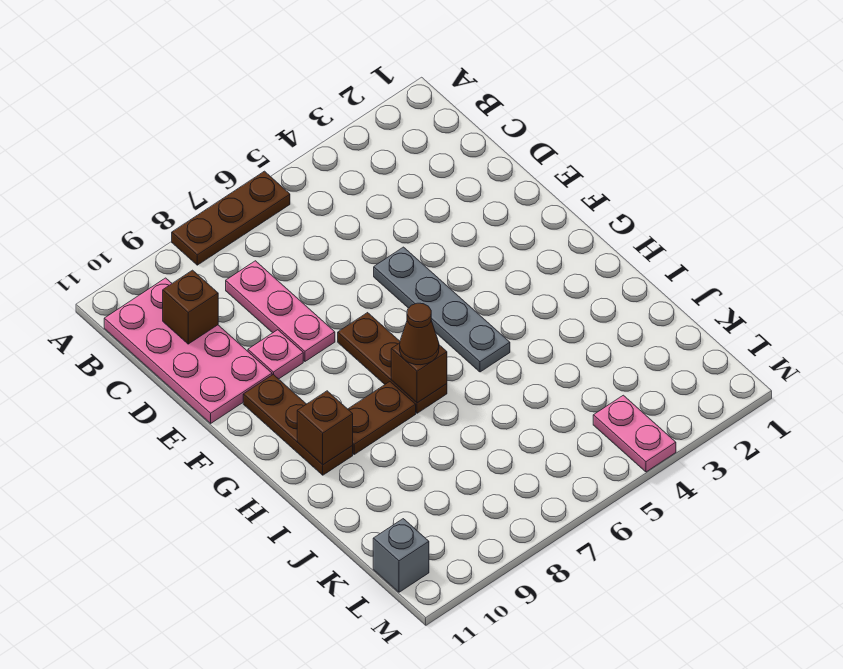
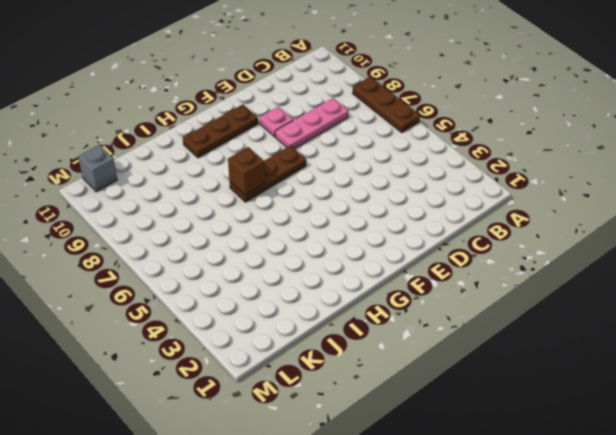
none -> pink plate B10:E11 level 1
none -> grey plate E5:H5 level 1
none -> brown plate H8:H9 level 1

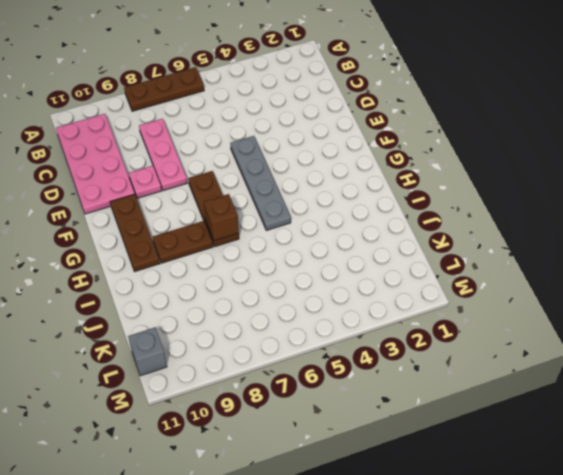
none -> pink plate L4:M4 level 1
none -> brown brick C10 level 2
none -> brown brick H10 level 2

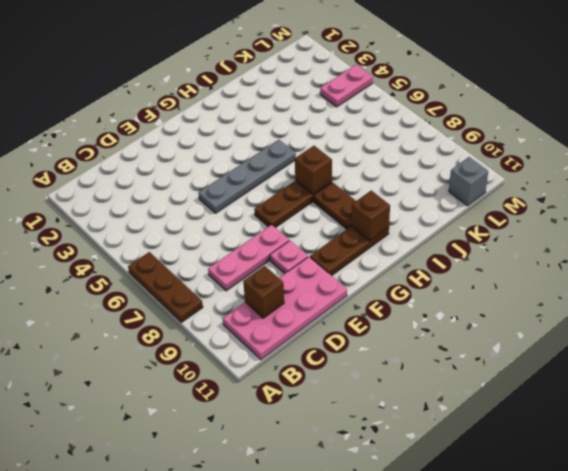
none -> brown cone H7 level 3

